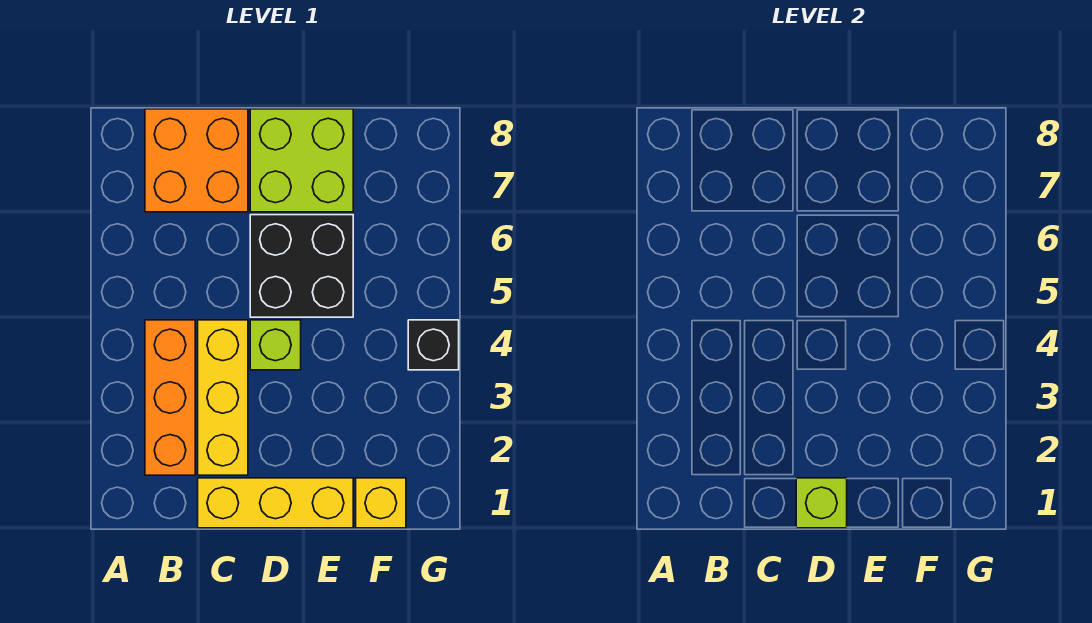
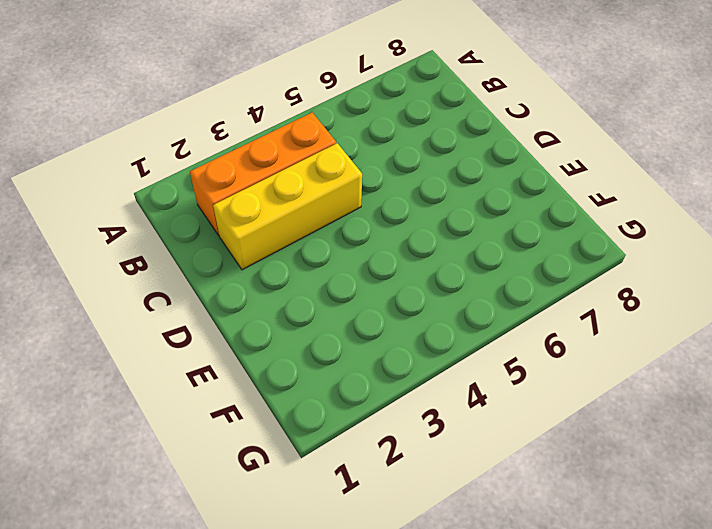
none -> orange brick B7:C8 level 1
none -> yellow brick C1:E1 level 1

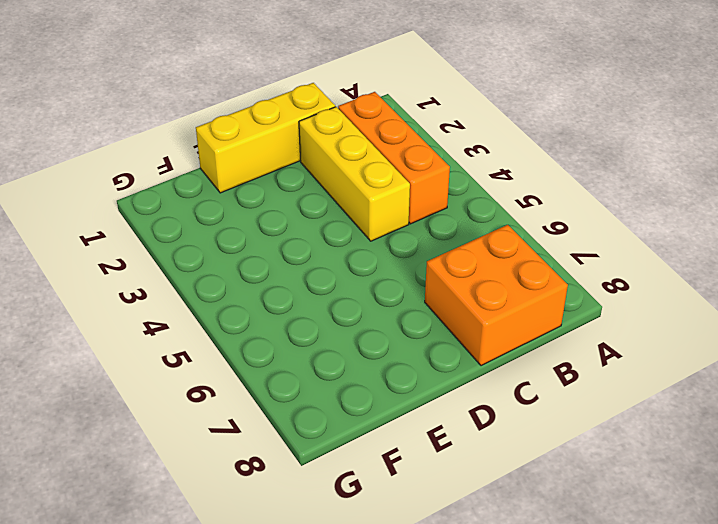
none -> lime brick D4 level 1
none -> black brick D5:E6 level 1

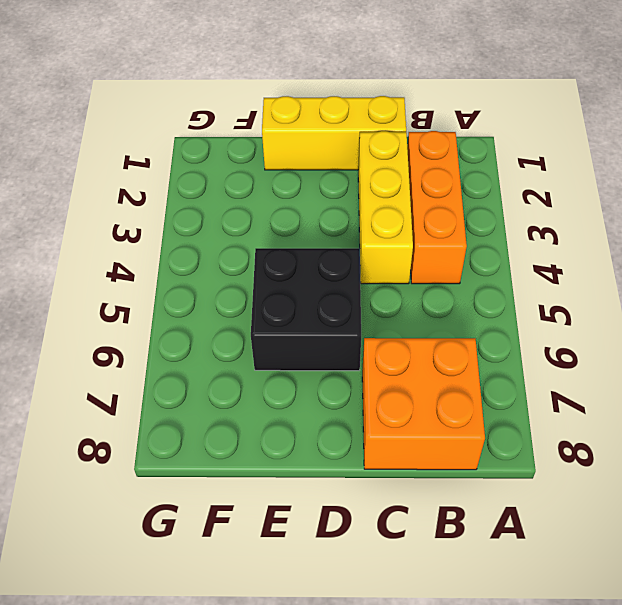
none -> lime brick D4 level 1
none -> lime brick D7:E8 level 1

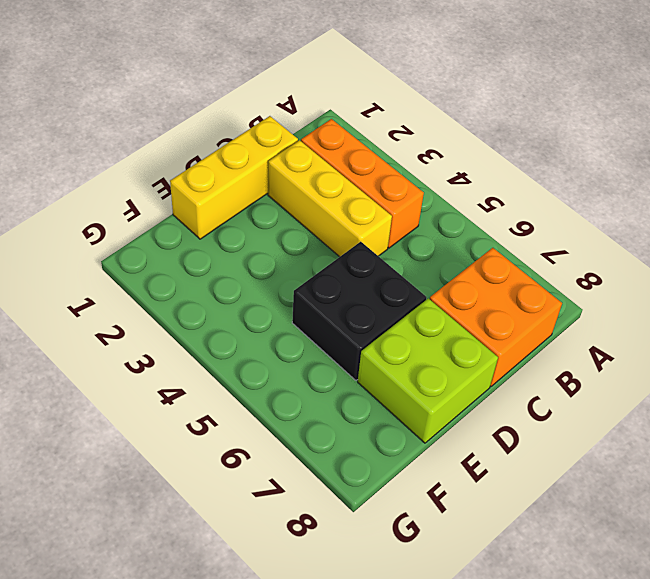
none -> lime brick D4 level 1
none -> yellow brick F1 level 1

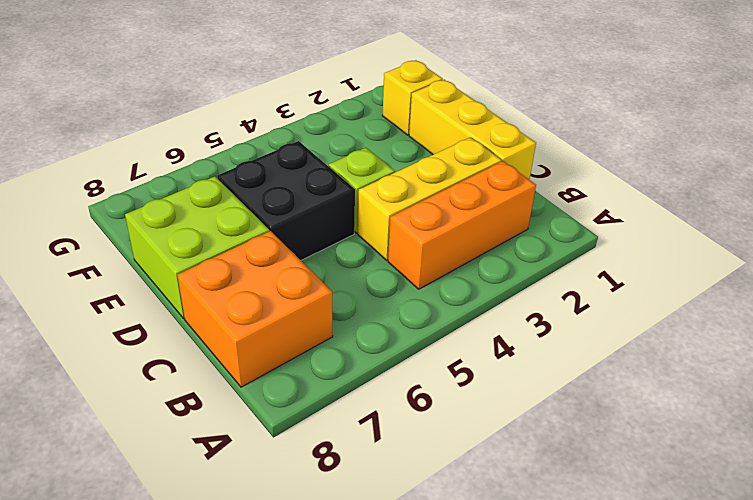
none -> black brick G4 level 1
none -> lime brick D1 level 2

